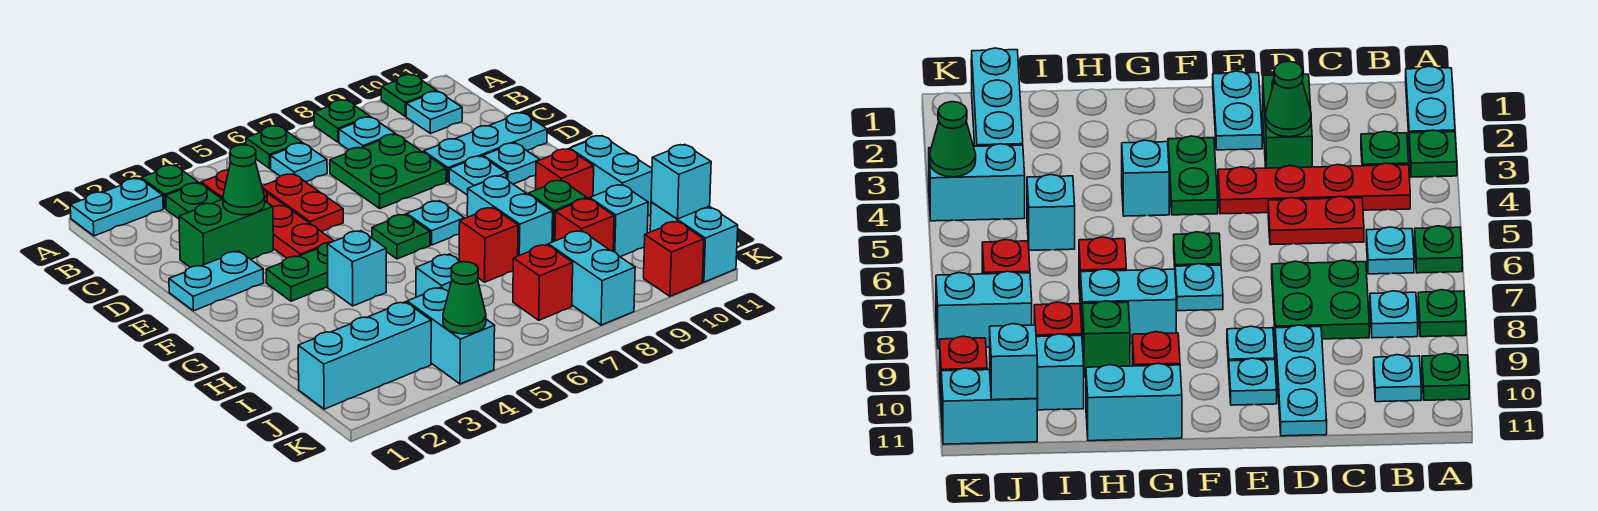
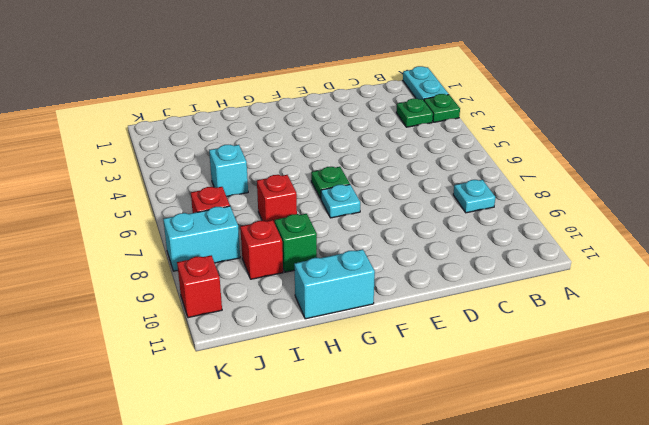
none -> green plate A6 level 1
none -> green plate A8 level 1
none -> green plate A10 level 1
none -> red plate B4:E4 level 1

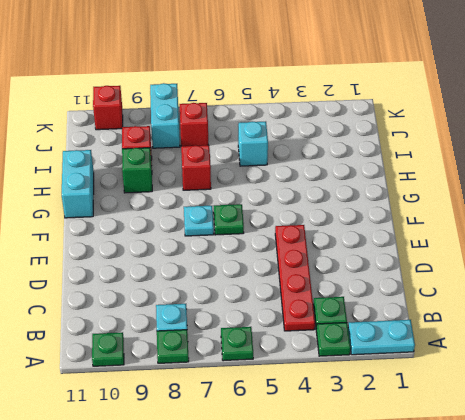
none -> cyan plate B6 level 1
none -> cyan plate B10 level 1
none -> red plate C5:D5 level 1
none -> green plate C7:D8 level 1

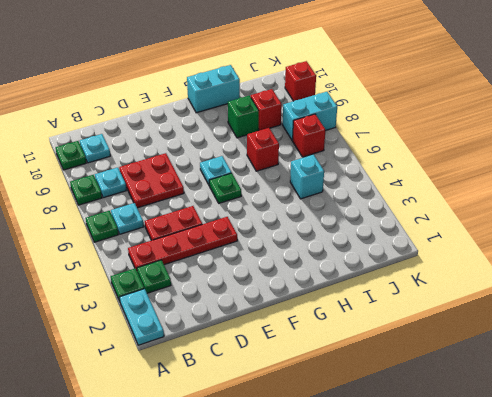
red plate C7:D8 level 1 -> green plate C7:D8 level 1
none -> green brick D2:D3 level 1
none -> cyan plate D9:D11 level 1
none -> cyan plate E1:E2 level 1
none -> cyan plate E9 level 1

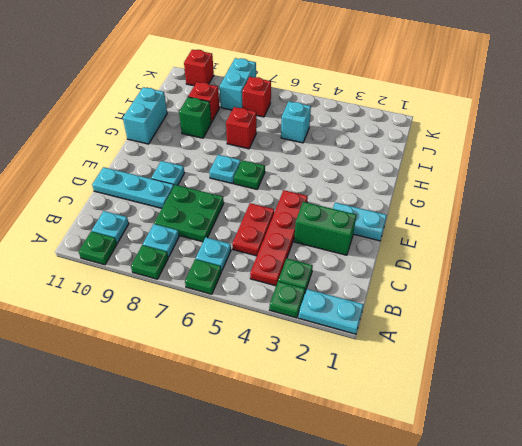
none -> cyan plate E10 level 1
none -> green plate F3:F4 level 1
none -> cyan brick G4 level 1
none -> cyan brick G8:H8 level 1

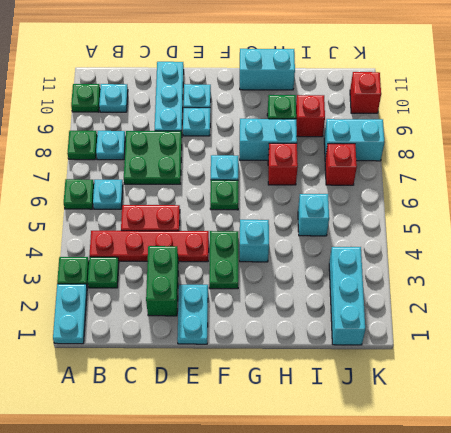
none -> red brick G10 level 1
none -> cyan brick I10 level 1
none -> cyan brick J4:K4 level 1
none -> cyan brick J11:K11 level 1

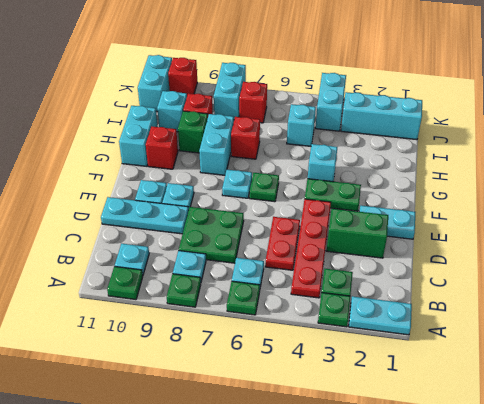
none -> green cone D3 level 2
none -> cyan brick J11 level 2
none -> green cone K4 level 2

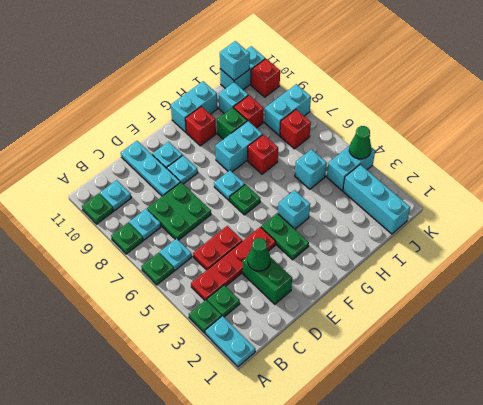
none -> cyan plate E1:E2 level 1

